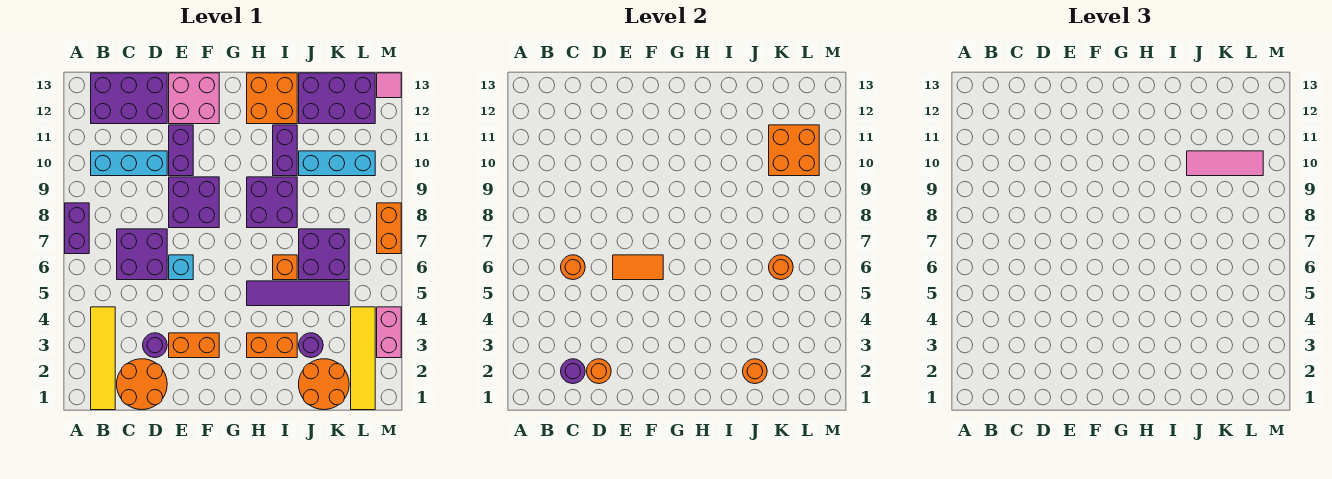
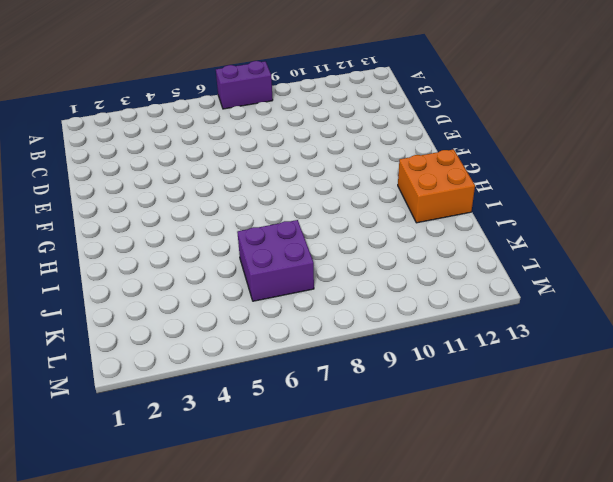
none -> yellow tile B1:B4 level 1
none -> cyan brick B10:D10 level 1
none -> purple brick B12:D13 level 1
none -> orange round brick C1:D2 level 1

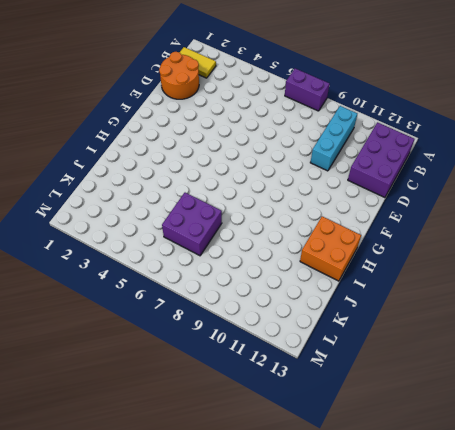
yellow tile B1:B2 level 1 -> yellow tile B1:B4 level 1
none -> purple brick C6:D7 level 1
none -> purple round brick D3 level 1
none -> orange brick E3:F3 level 1
none -> cyan brick E6 level 1

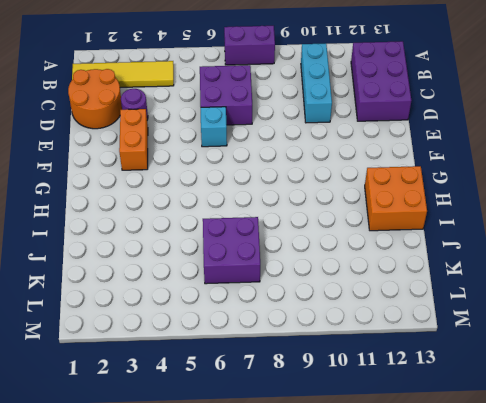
none -> purple brick E8:F9 level 1
none -> purple brick E10:E11 level 1
none -> pink brick E12:F13 level 1
none -> orange brick H3:I3 level 1

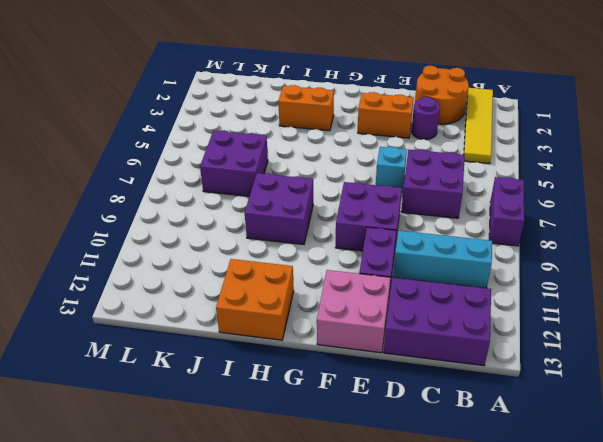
none -> purple tile H5:K5 level 1
none -> orange brick I6 level 1
none -> purple brick I10:I11 level 1
none -> orange round brick J1:K2 level 1

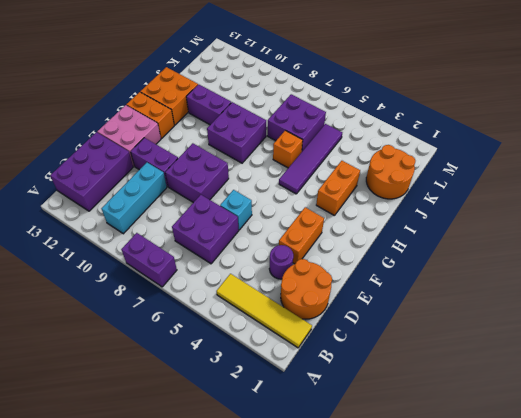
orange brick G12:G13 level 1 -> orange brick M7:M8 level 1
none -> purple round brick J3 level 1
none -> cyan brick J10:L10 level 1
none -> purple brick J12:L13 level 1
none -> yellow tile L1:L4 level 1

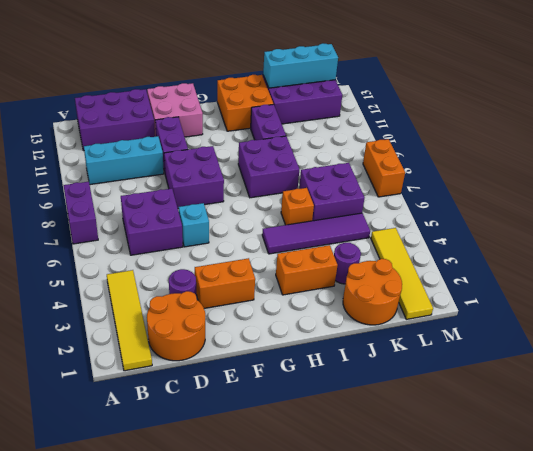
cyan brick J13:L13 level 2 -> cyan brick J10:L10 level 1
none -> pink brick M3:M4 level 1
none -> pink tile M13 level 1
none -> purple round brick C2 level 2
none -> orange round brick C6 level 2

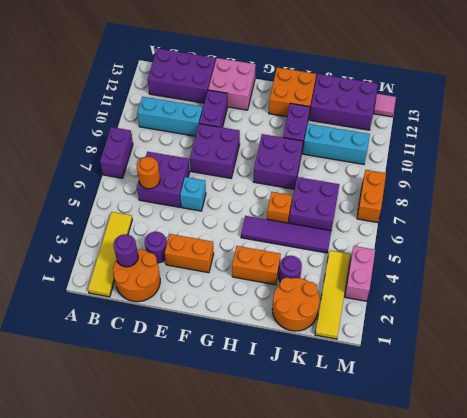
none -> orange round brick D2 level 2
none -> orange tile E6:F6 level 2
none -> orange round brick J2 level 2
none -> orange round brick K6 level 2

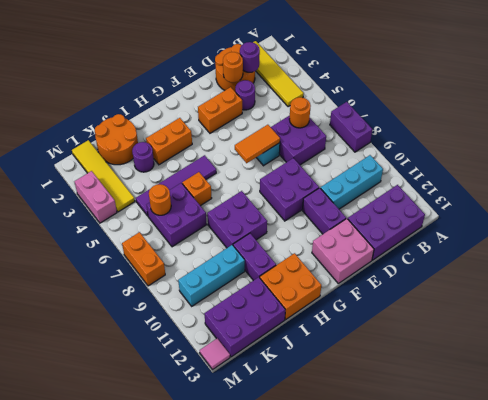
none -> orange round brick J2 level 2
none -> orange brick K10:L11 level 2
none -> pink tile J10:L10 level 3

